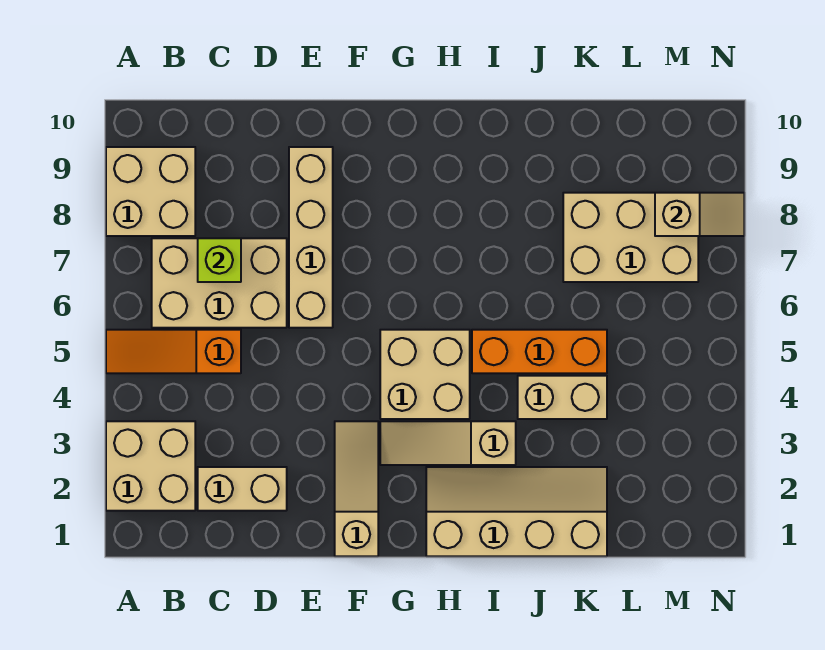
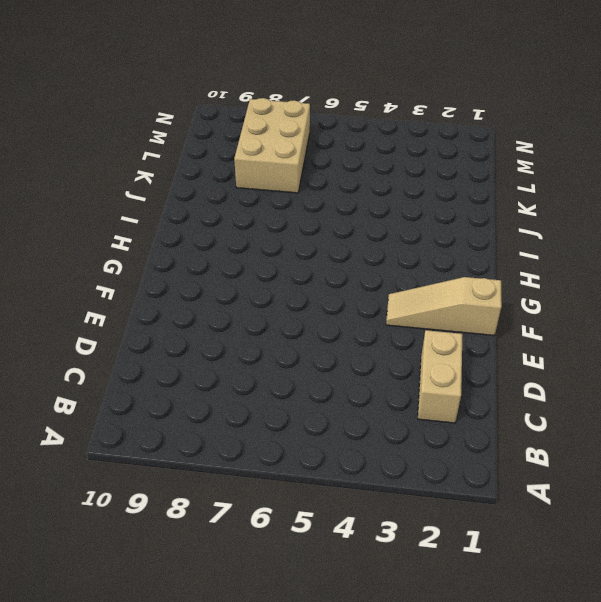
none -> tan brick A2:B3 level 1
none -> orange slope A5:C5 level 1 top C
none -> tan brick A8:B9 level 1

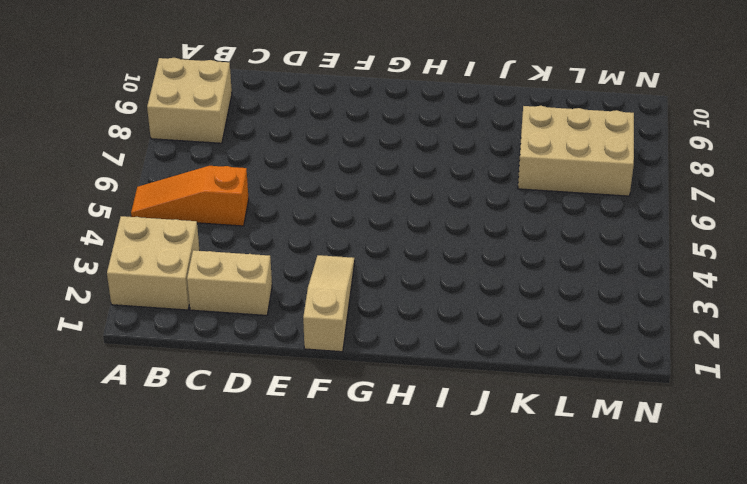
none -> tan brick B6:D7 level 1
none -> tan brick E6:E9 level 1
none -> tan slope G3:I3 level 1 top I

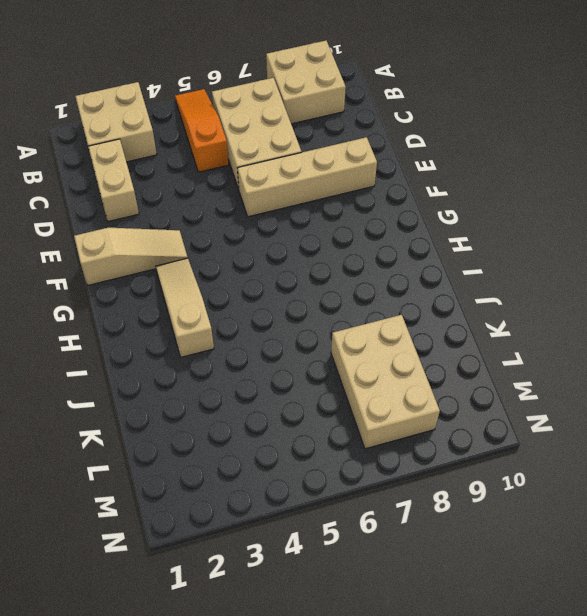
none -> tan brick G4:H5 level 1
none -> tan slope H1:K2 level 1 top 1
none -> orange brick I5:K5 level 1

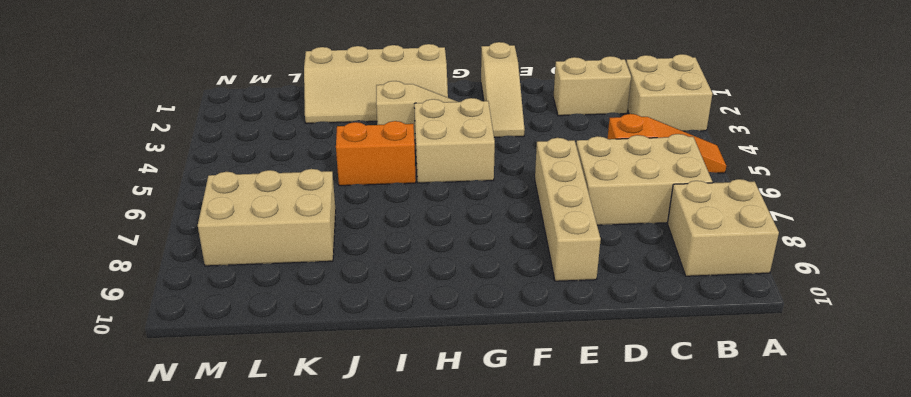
orange brick I5:J5 level 1 -> orange brick I5:K5 level 1
none -> tan brick J4:K4 level 1
none -> lime brick C7 level 2
none -> tan slope M8:N8 level 2 top M

